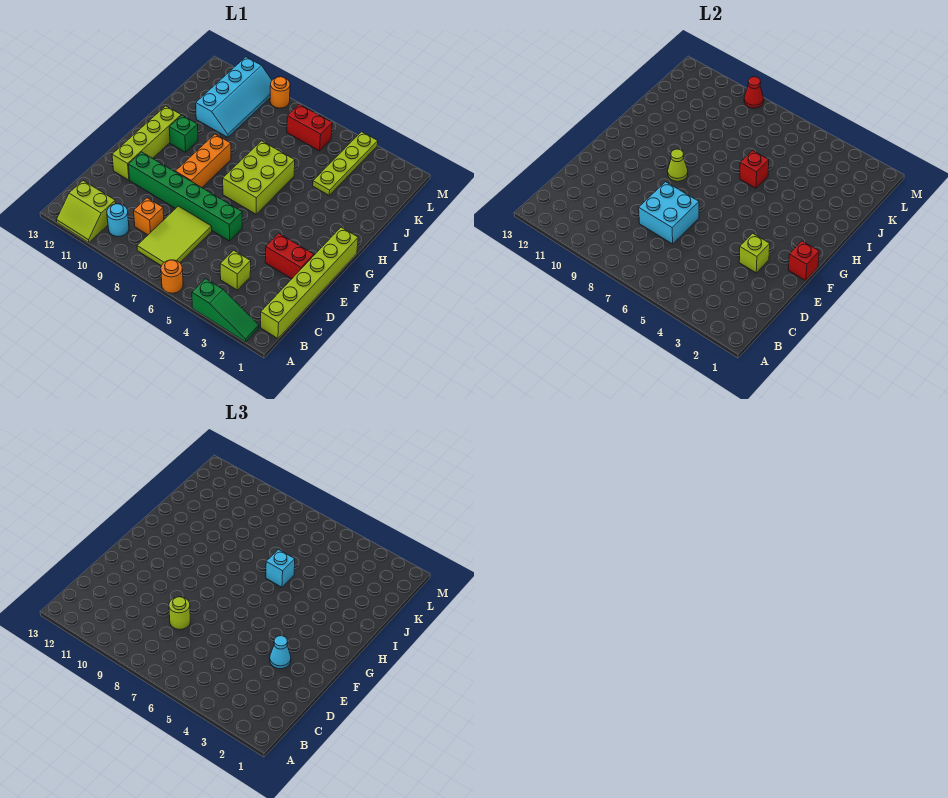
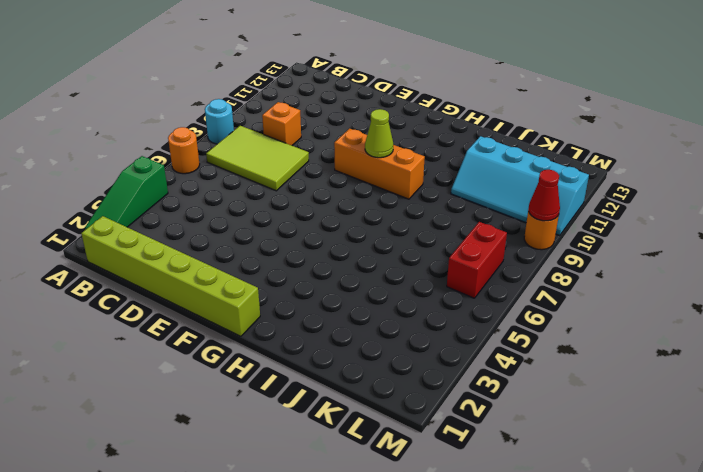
cyan round brick A8 level 1 -> cyan round brick B10 level 1
none -> lime slope A11:B12 level 1 top B
none -> lime brick C4 level 1
none -> red brick E2:E3 level 1

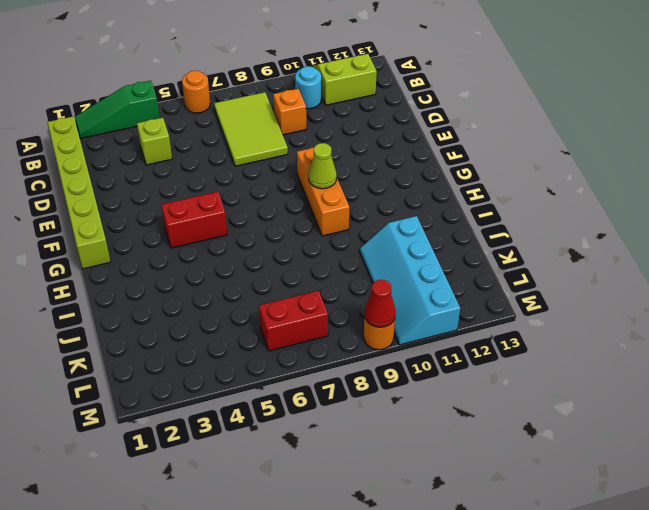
red brick G4:G5 level 1 -> red brick E2:E3 level 1
none -> green brick E6:E11 level 1
none -> lime brick E12:H12 level 1
none -> lime brick G6:I7 level 1

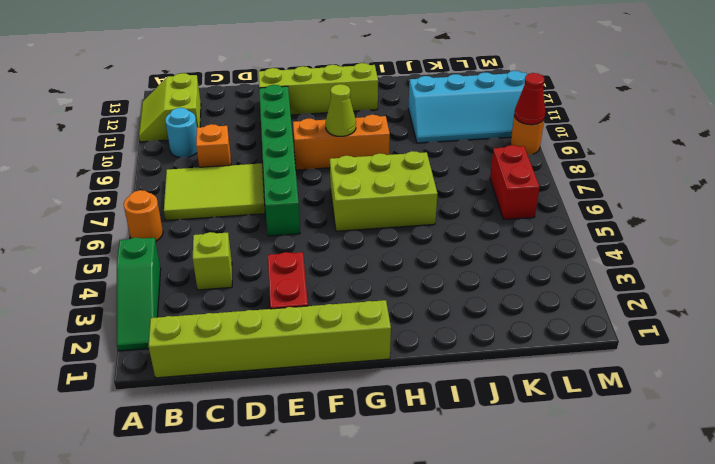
none -> green brick H11 level 1
none -> lime plate J4:M4 level 1
none -> cyan brick D7:E8 level 2

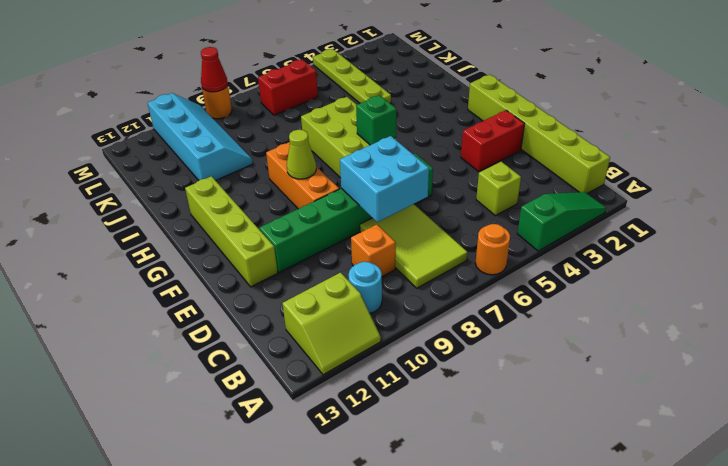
green brick G6 level 2 -> green brick H11 level 1
none -> lime brick E3 level 2
none -> red brick F1 level 2
none -> red brick I6 level 2

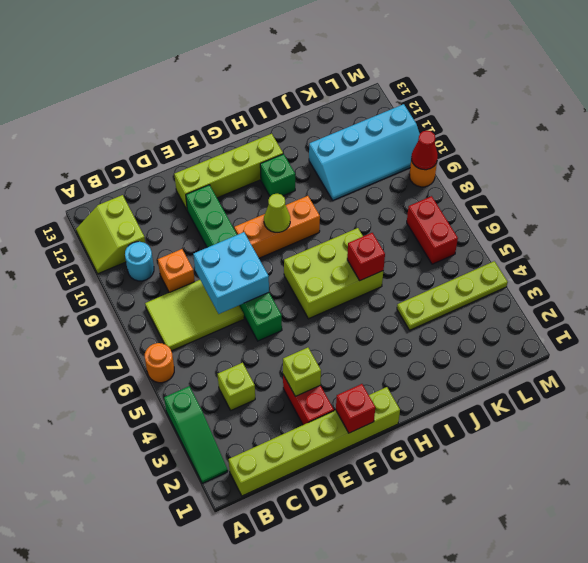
none -> lime round brick D8 level 3
none -> cyan cone E3 level 3
none -> cyan brick I6 level 3

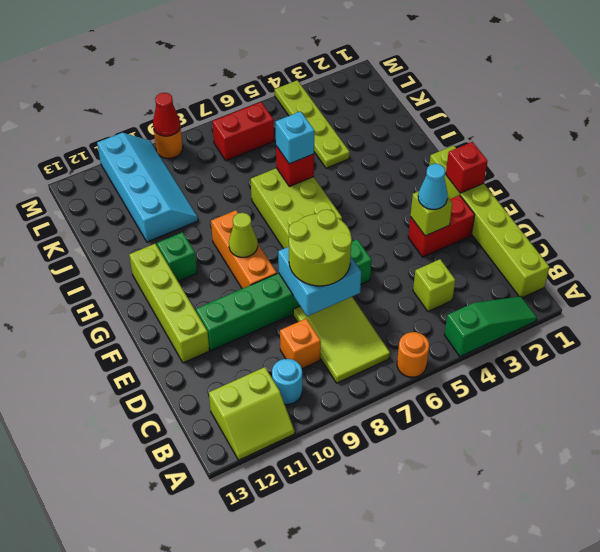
lime round brick D7:E8 level 3 -> lime round brick D8 level 3

